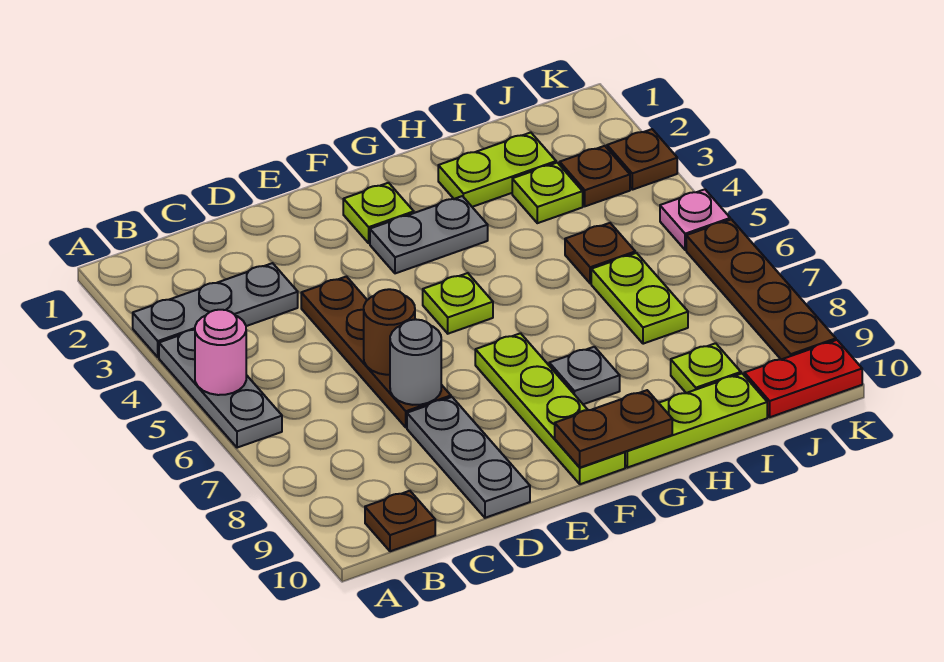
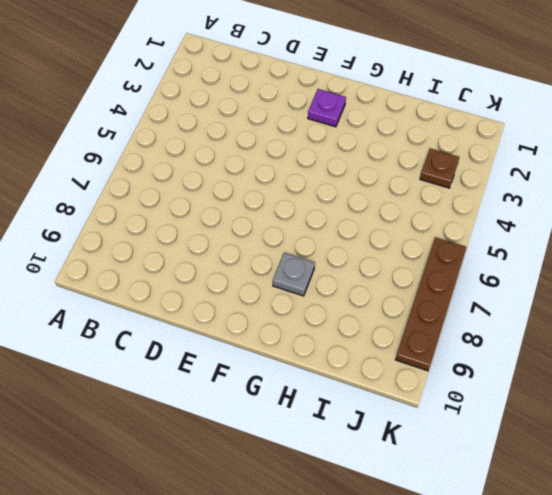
purple plate F2 level 1 -> lime plate F2 level 1
none -> grey plate A3:C3 level 1
none -> grey plate A4:A6 level 1
none -> brown plate B10 level 1

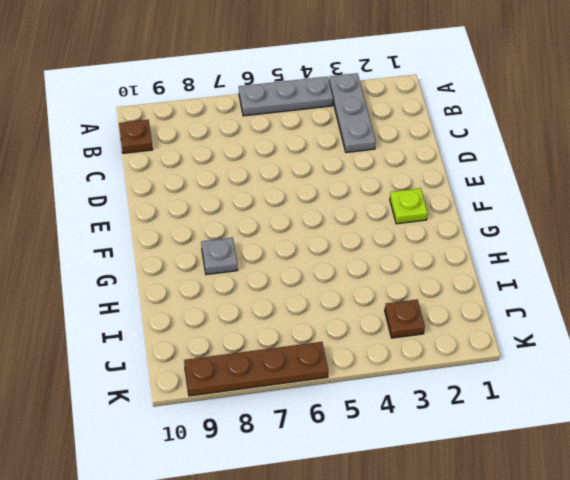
none -> brown plate D4:D7 level 1
none -> grey plate D8:D10 level 1
none -> grey plate F3:G3 level 1

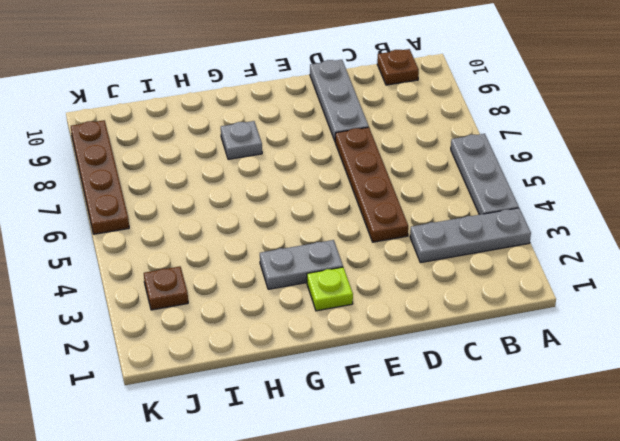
none -> lime plate F5 level 1
none -> lime plate F7:F10 level 1
none -> lime plate G10:I10 level 1

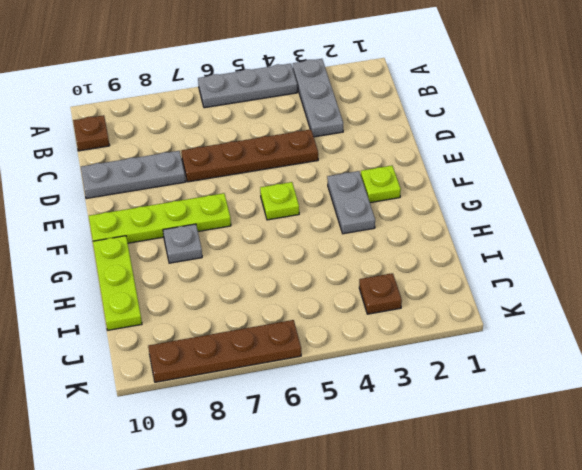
none -> lime plate H2:I2 level 1
none -> lime plate I3 level 1
none -> brown plate I5 level 1

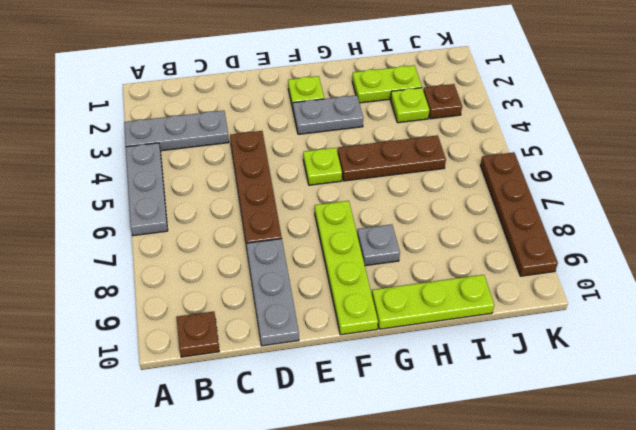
brown plate G5:I5 level 1 -> brown plate I5 level 1
none -> lime plate I6:I7 level 1
none -> lime plate I9 level 1
none -> red plate J10:K10 level 1

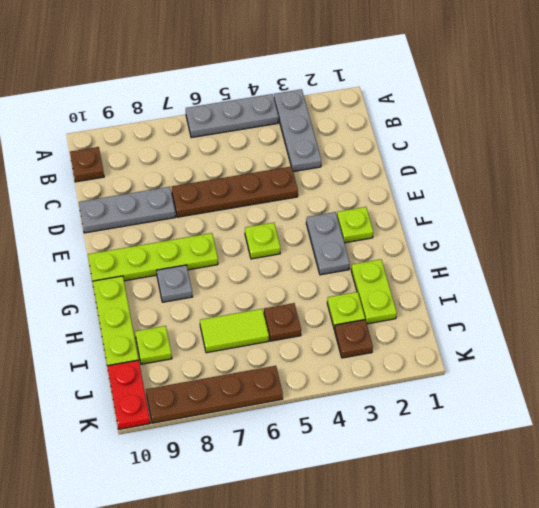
lime tile I6:I7 level 1 -> lime plate I6:I7 level 1
none -> brown plate K3 level 1
none -> pink plate K5 level 1
none -> pink round brick A5 level 2

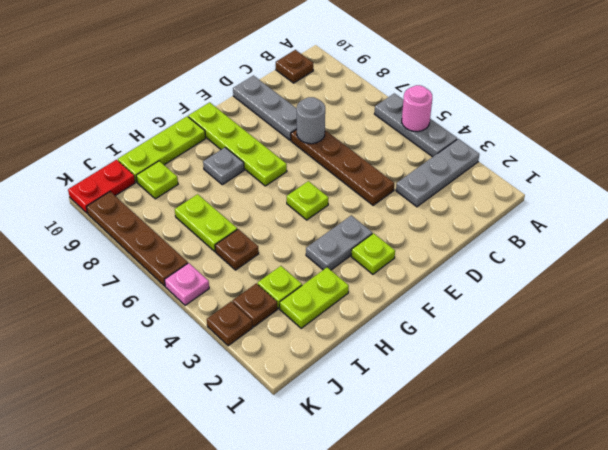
none -> brown round brick D6 level 2
none -> brown plate F10:G10 level 2

